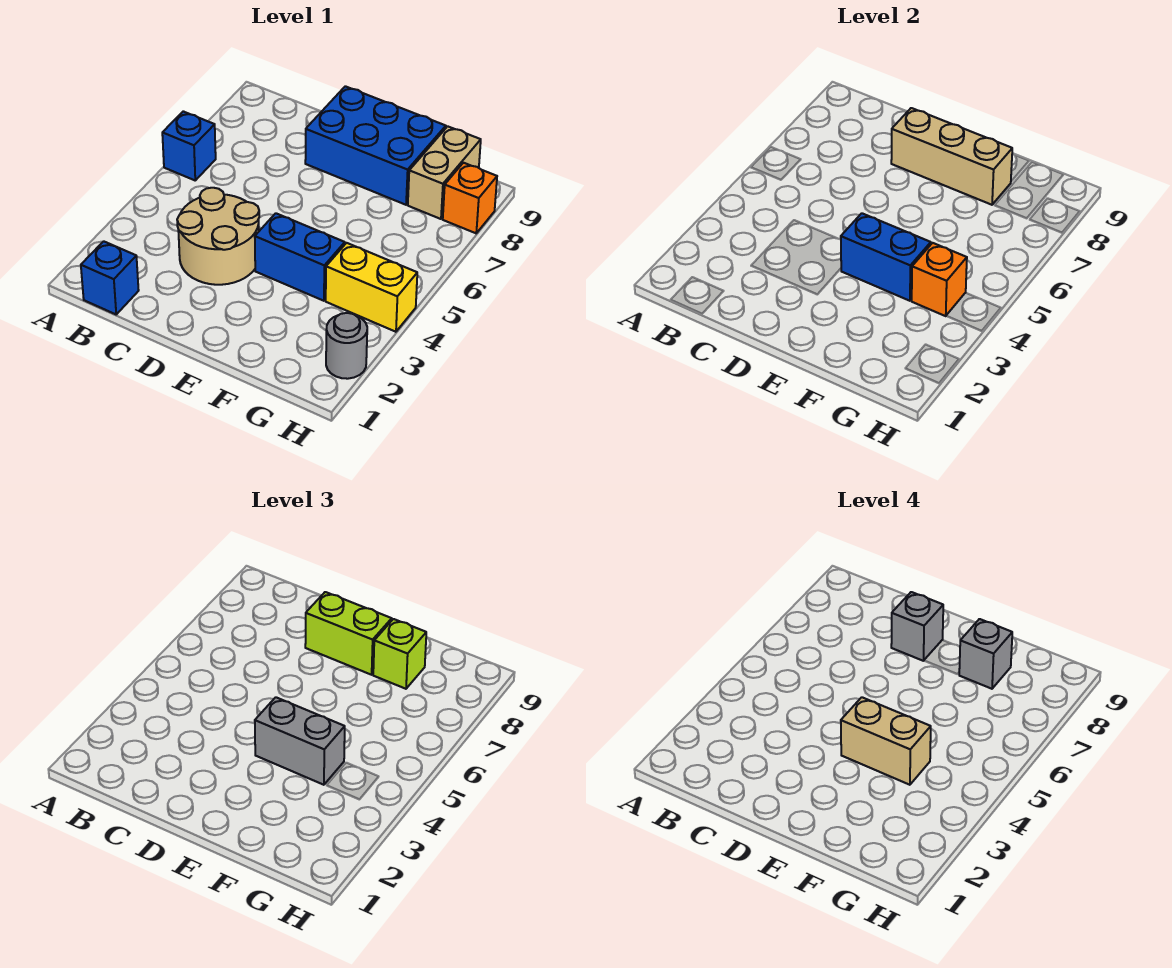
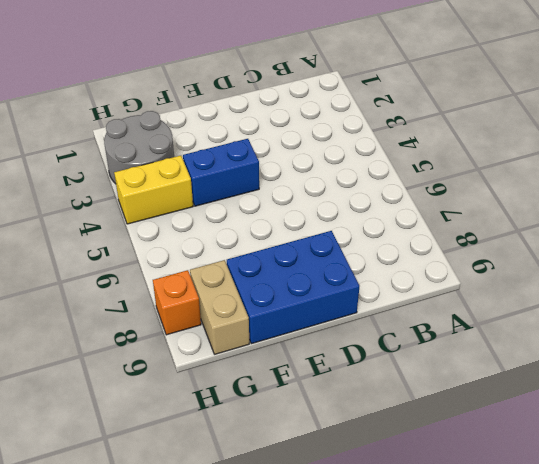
grey round brick G2:H3 level 1 -> grey round brick H2 level 1
none -> blue brick A6 level 1
none -> blue brick B1 level 1
none -> tan round brick C3:D4 level 1

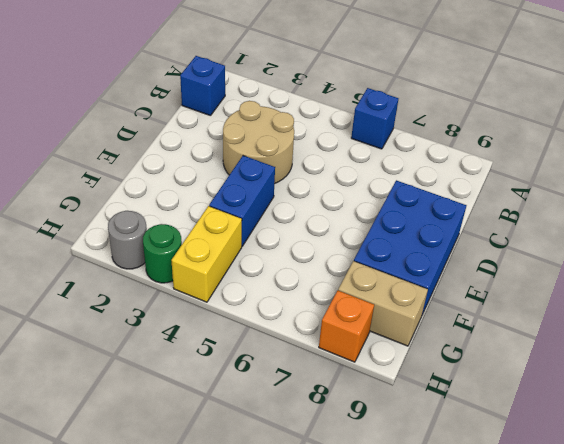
green round brick H3 level 1 -> none
none -> tan brick D8:F8 level 2
none -> blue brick E4:F4 level 2
none -> orange brick G4 level 2

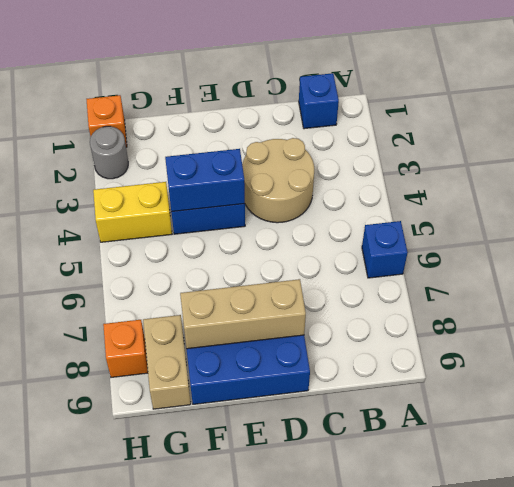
orange brick H1 level 1 -> orange brick G4 level 2
none -> lime brick D8:E8 level 3
none -> grey brick E4:F4 level 3
none -> lime brick F8 level 3

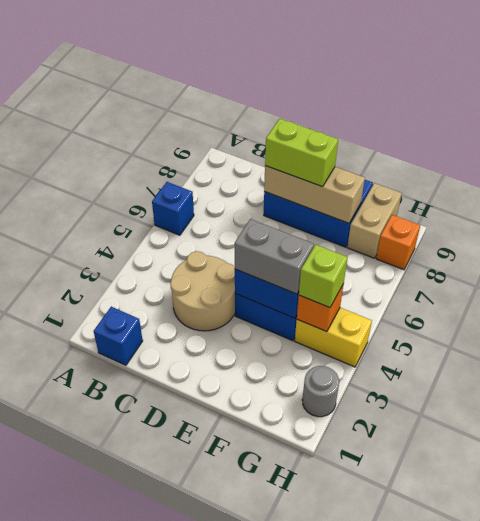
lime brick G4 level 3 -> lime brick F8 level 3
none -> grey brick D8 level 4
none -> tan brick E4:F4 level 4
none -> grey brick F8 level 4

